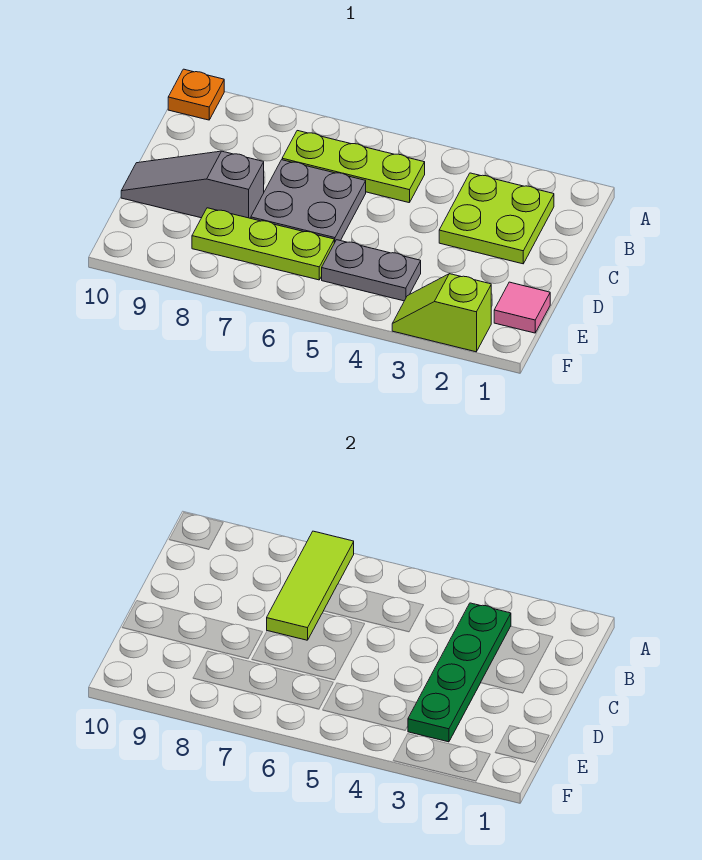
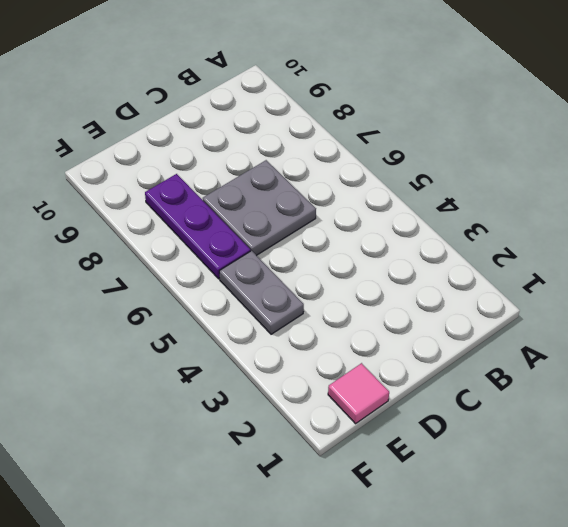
purple plate E6:E8 level 1 -> lime plate E6:E8 level 1
none -> orange plate A10 level 1
none -> lime plate B2:C3 level 1

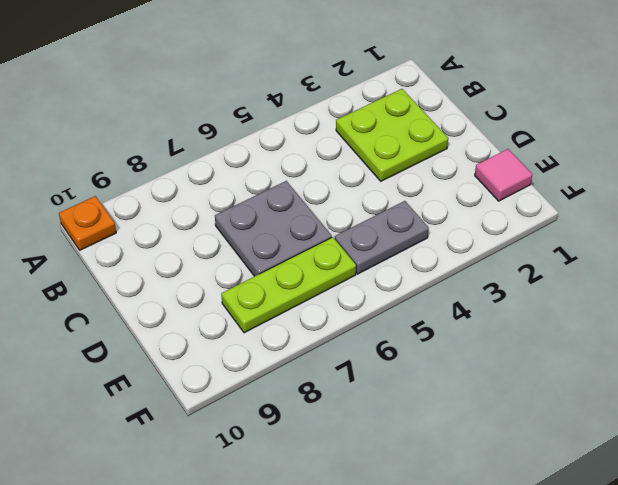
none -> lime plate B5:B7 level 1
none -> grey slope D8:D10 level 1 top 8

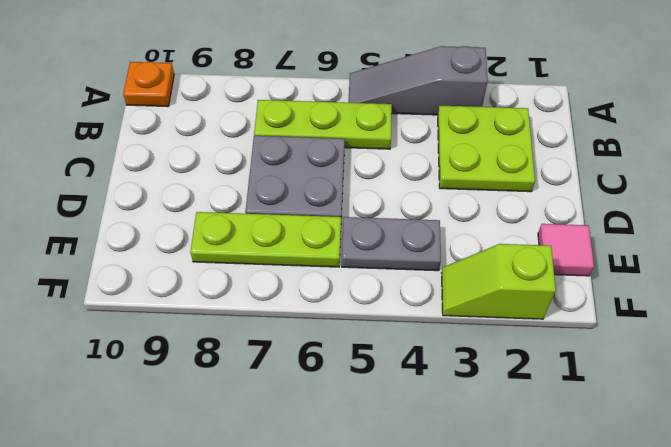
grey slope A3:A5 level 1 top 3 -> grey slope D8:D10 level 1 top 8
none -> lime tile A7:C7 level 2
none -> green plate B3:E3 level 2

